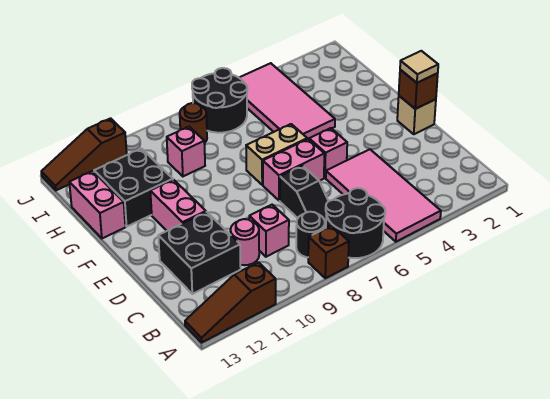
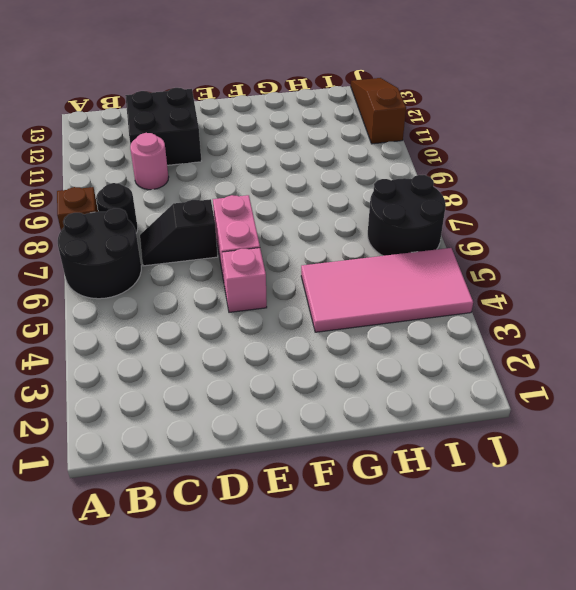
none -> pink tile A4:D5 level 1
none -> brown slope A11:A13 level 1 top 11
none -> pink brick C9 level 1

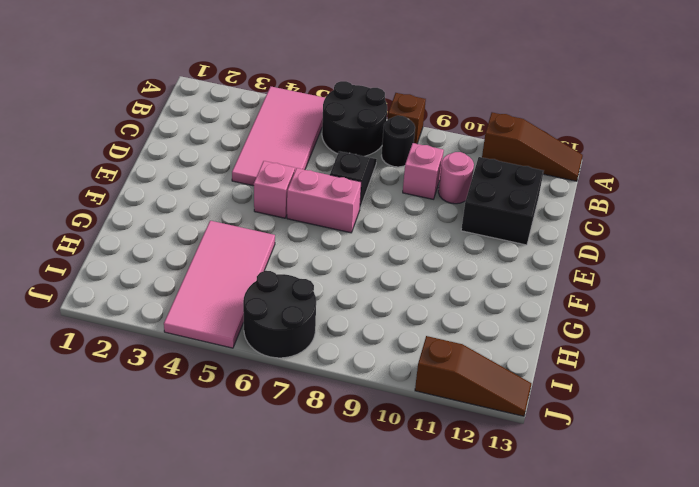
none -> tan brick E1 level 1
none -> pink brick E11:F11 level 1
none -> tan brick F6:F7 level 1

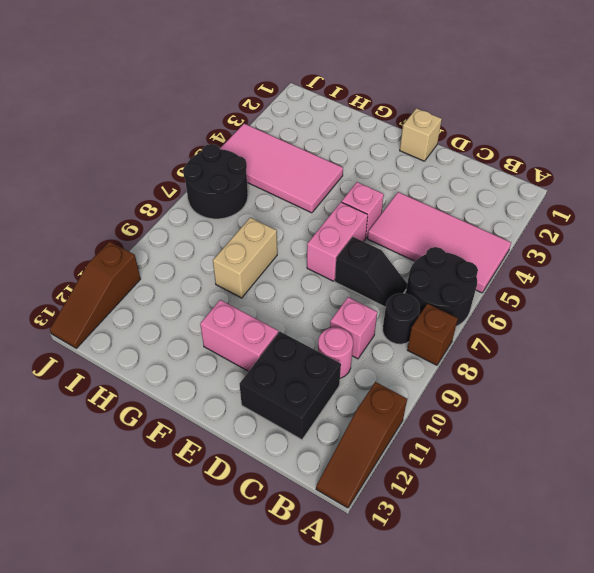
tan brick G8:G9 level 1 -> tan brick F6:F7 level 1
none -> black brick G11:H12 level 1
none -> pink brick G13:H13 level 1
none -> pink brick H9 level 1

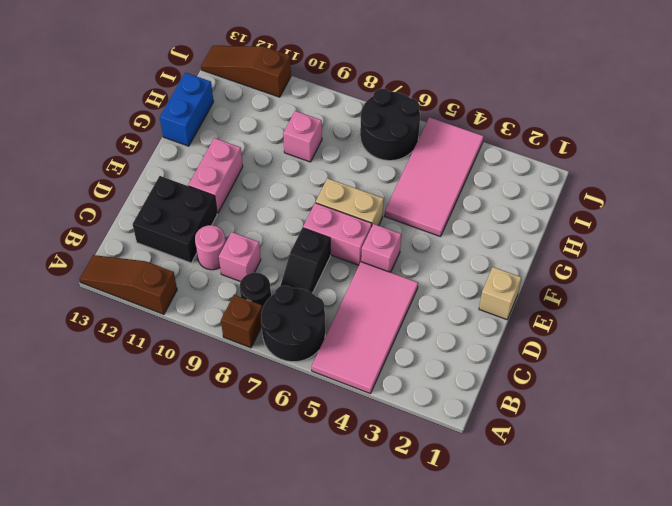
blue brick G13:H13 level 1 -> pink brick G13:H13 level 1
none -> black brick G11:H12 level 1
none -> brown round brick I8 level 1
none -> brown brick E1 level 2

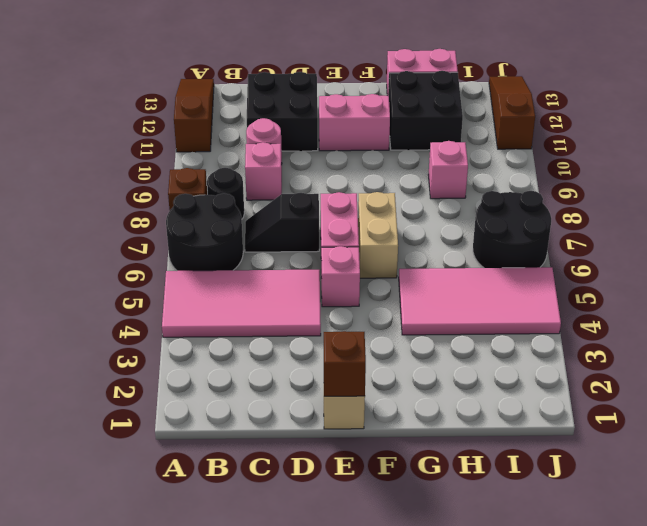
none -> brown round brick I8 level 1
none -> tan tile E1 level 3

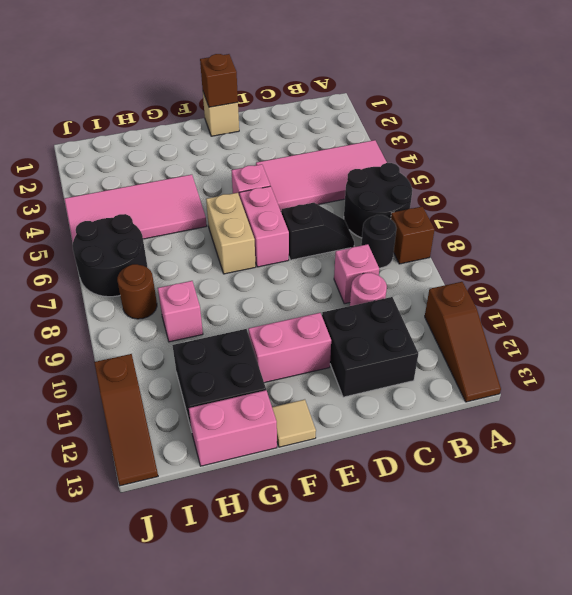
tan tile F13 level 1 -> tan tile E1 level 3

